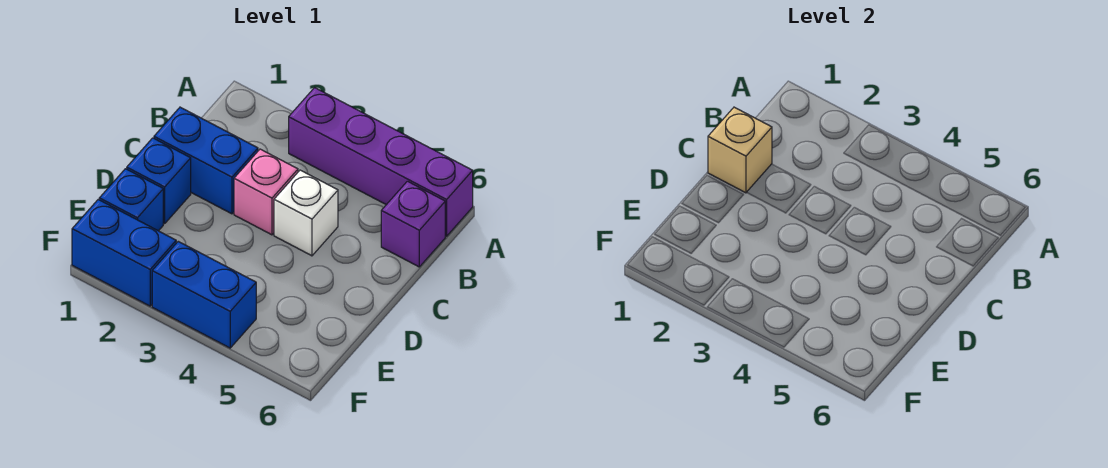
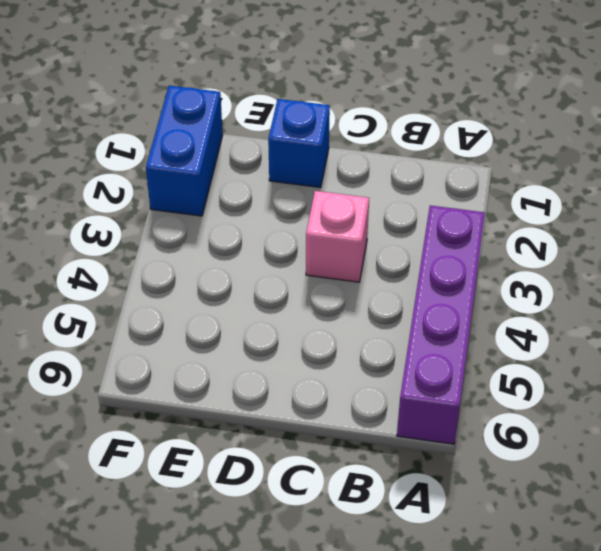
none -> purple brick B6 level 1
none -> blue brick C1:C2 level 1

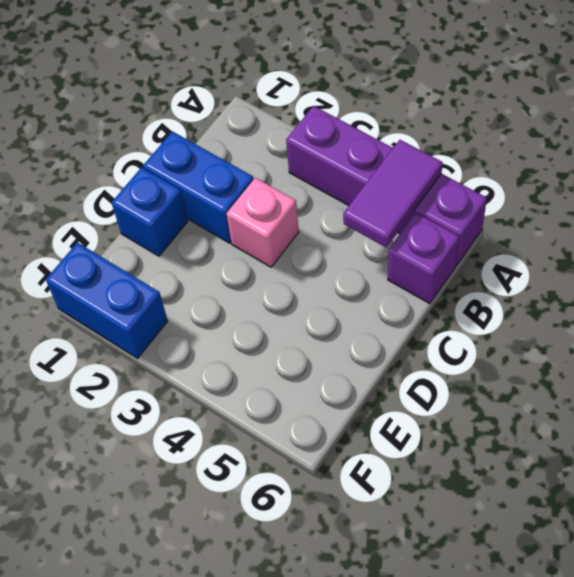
purple tile A5:B5 level 2 -> none
none -> white brick C4 level 1
none -> blue brick E1 level 1

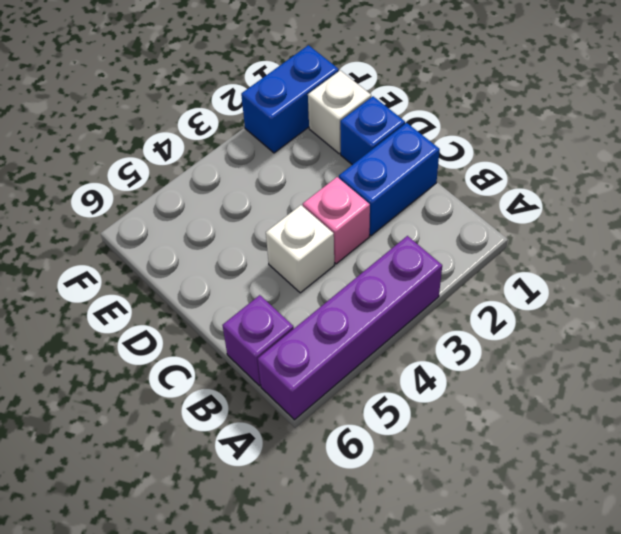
white brick E1 level 1 -> blue brick E1 level 1
none -> blue brick F3:F4 level 1
none -> tan brick C1 level 2

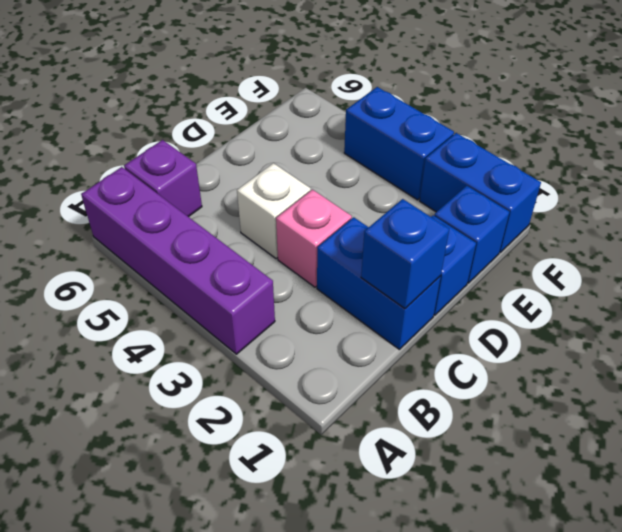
blue brick C1 level 2 -> tan brick C1 level 2

